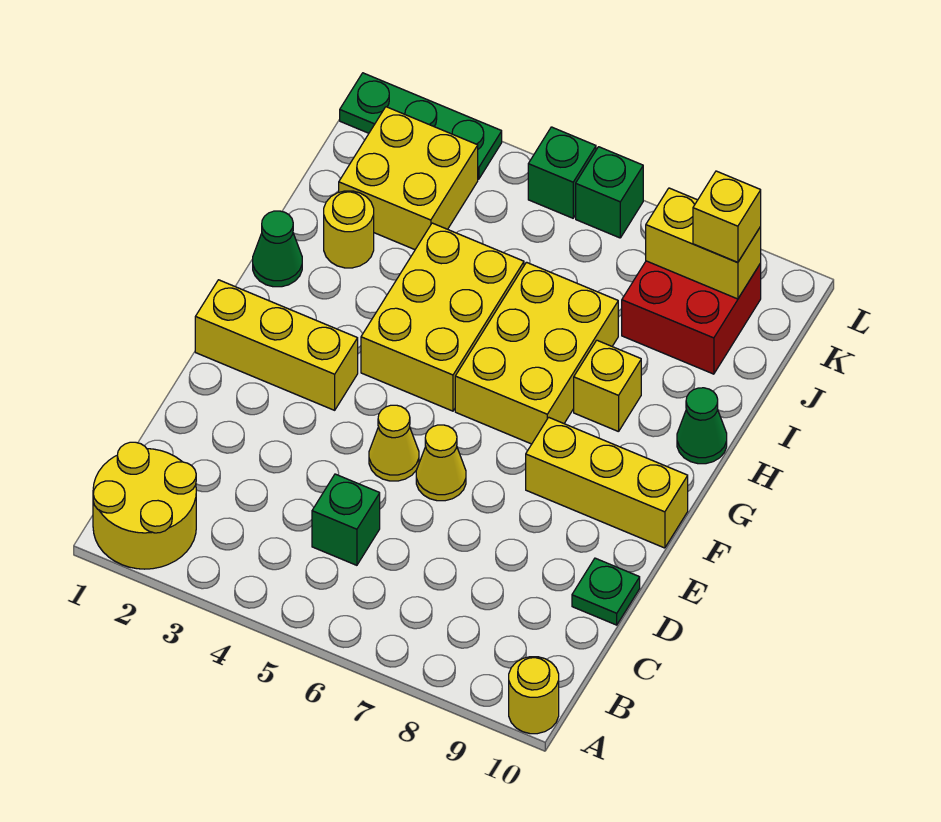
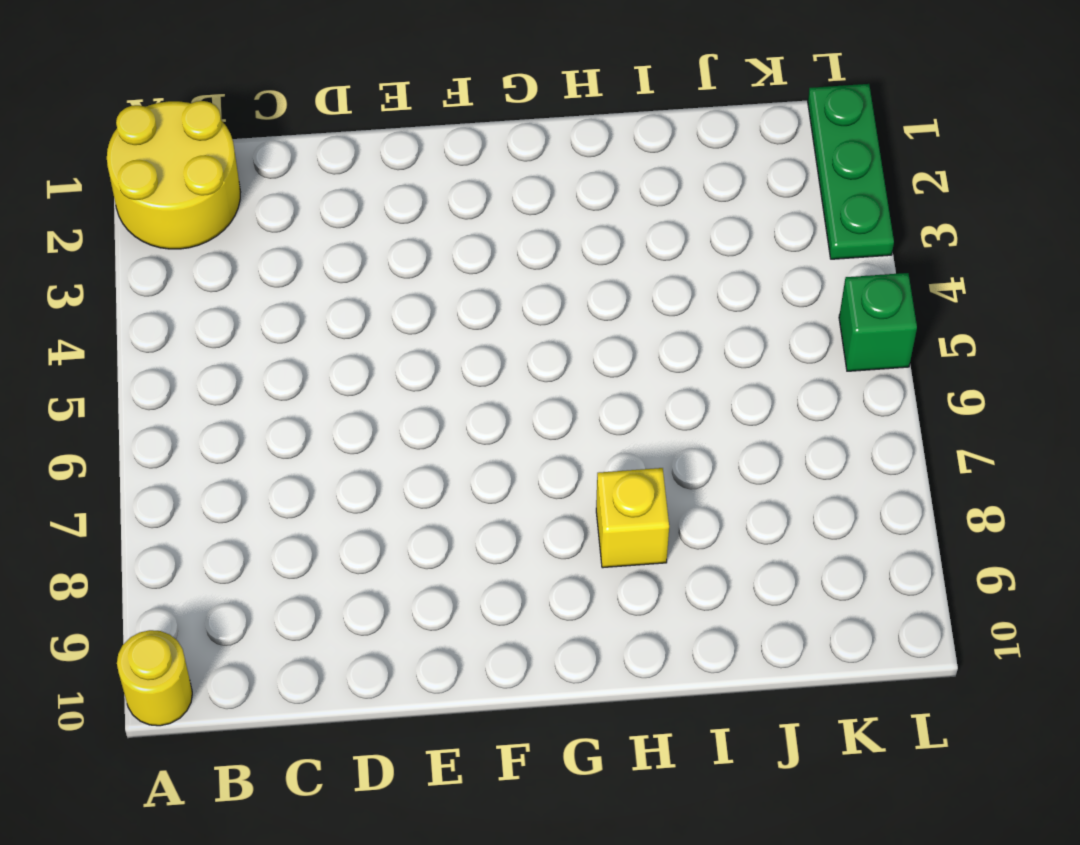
none -> green brick C5 level 1
none -> green plate D10 level 1
none -> yellow cone E5 level 1

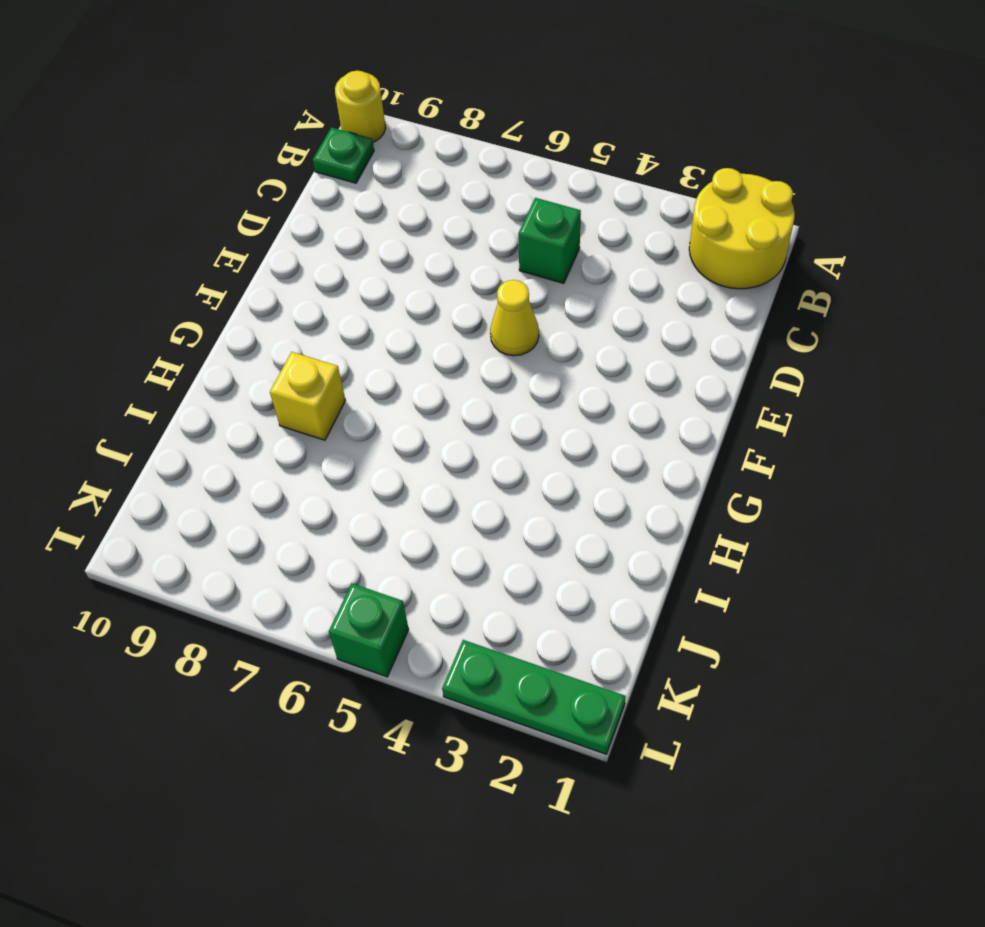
green plate B10 level 1 -> green plate D10 level 1
none -> yellow cone E6 level 1
none -> yellow brick F1:F3 level 1
none -> yellow brick F8:F10 level 1

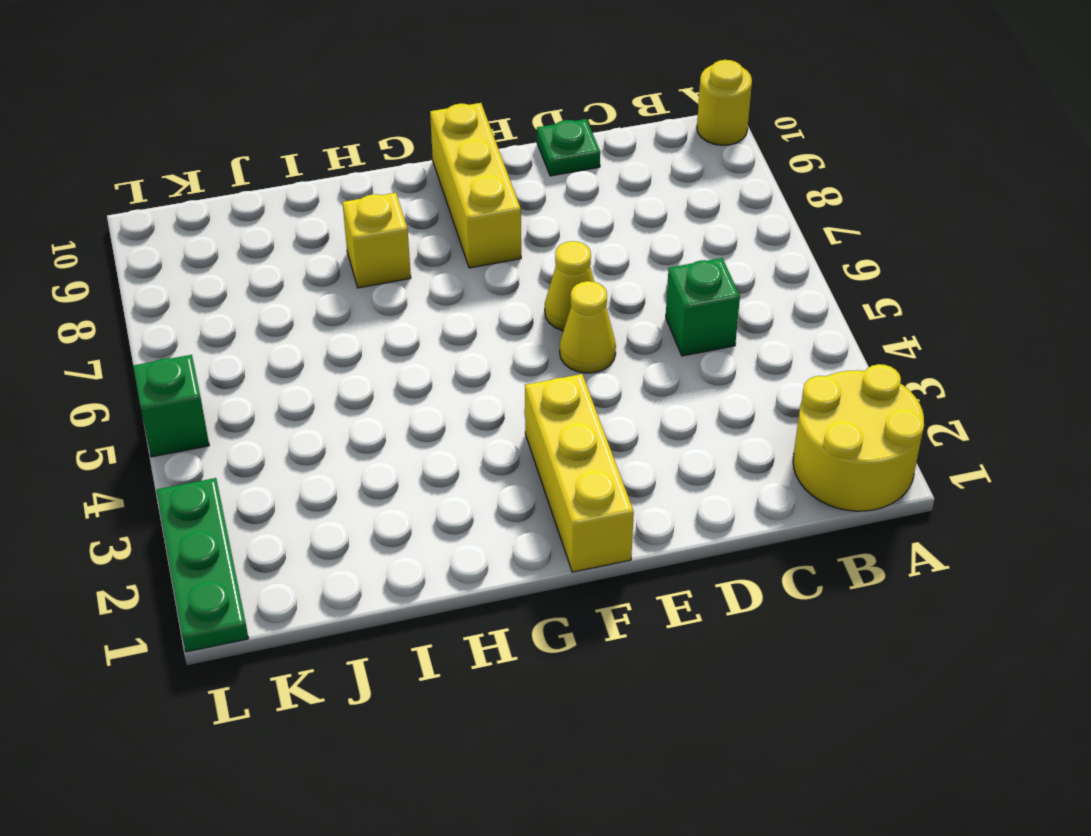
none -> yellow brick G4:I5 level 1
none -> yellow brick G6:I7 level 1
none -> green cone H1 level 1

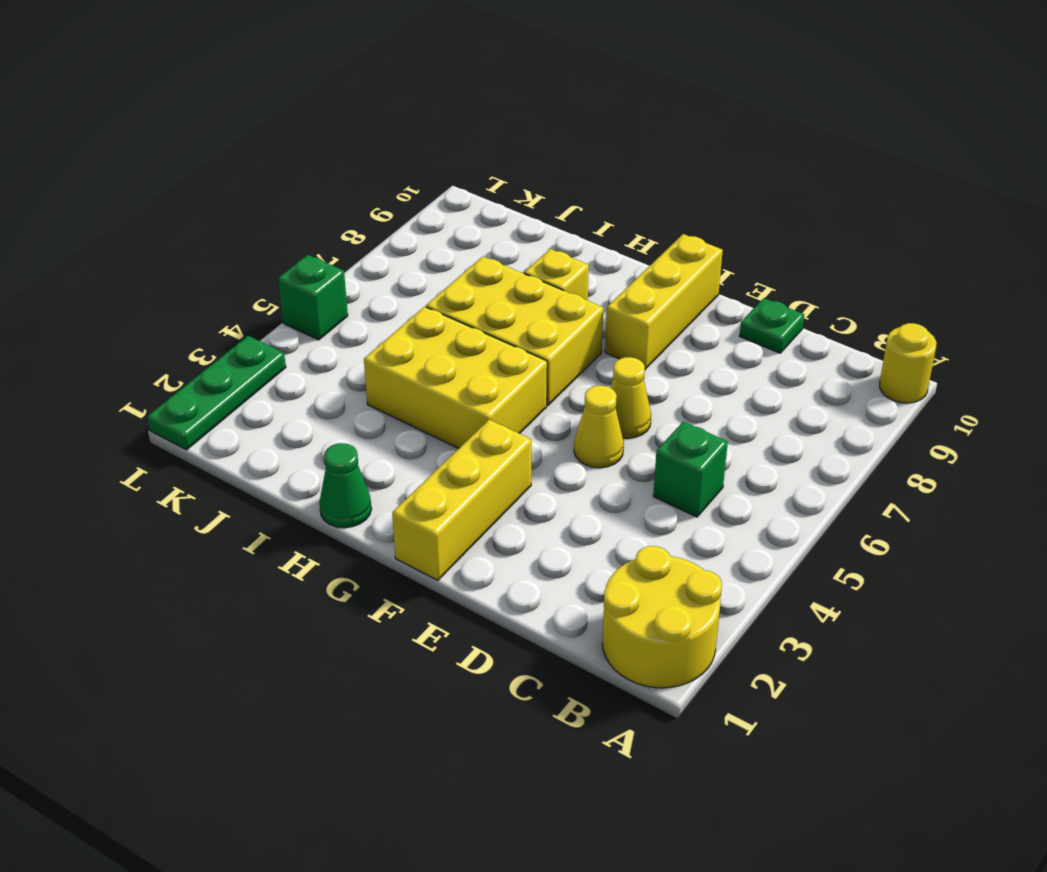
none -> green cone H10 level 1
none -> yellow round brick I2 level 1
none -> yellow brick J2:K3 level 1

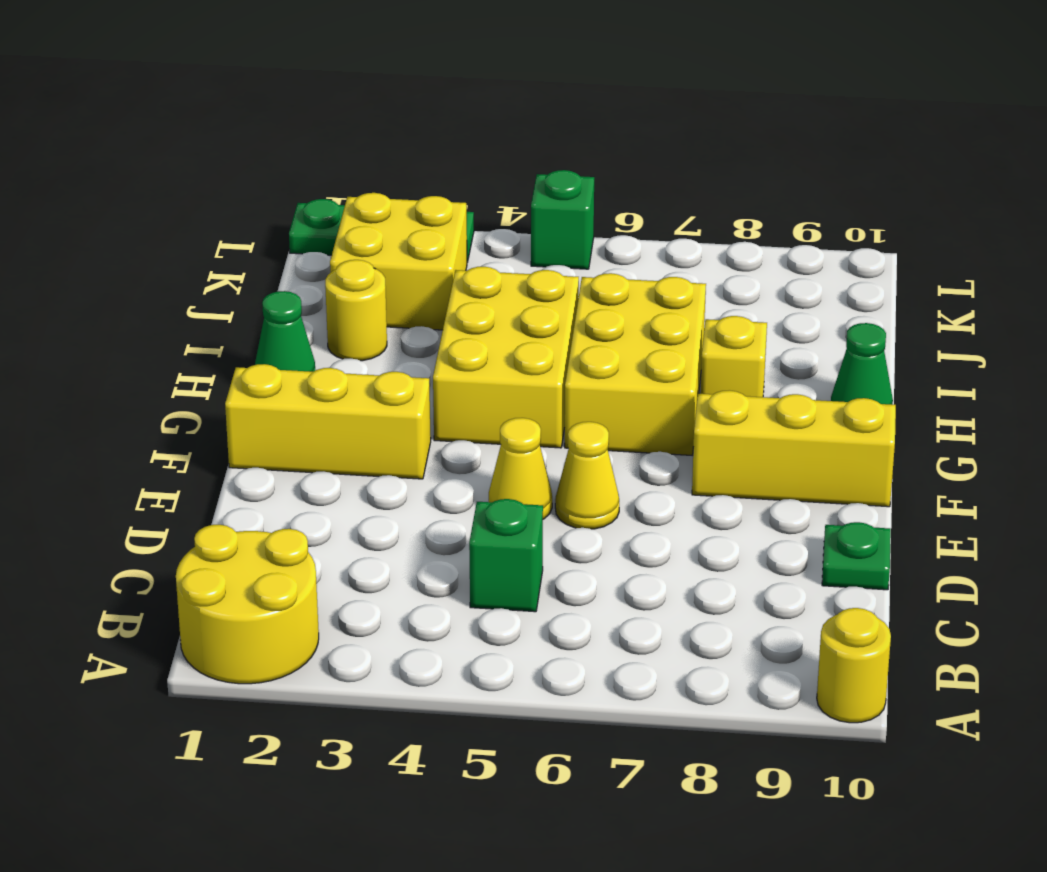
none -> red brick J8:K9 level 1
none -> green brick L6 level 1
none -> yellow brick K8:K9 level 2

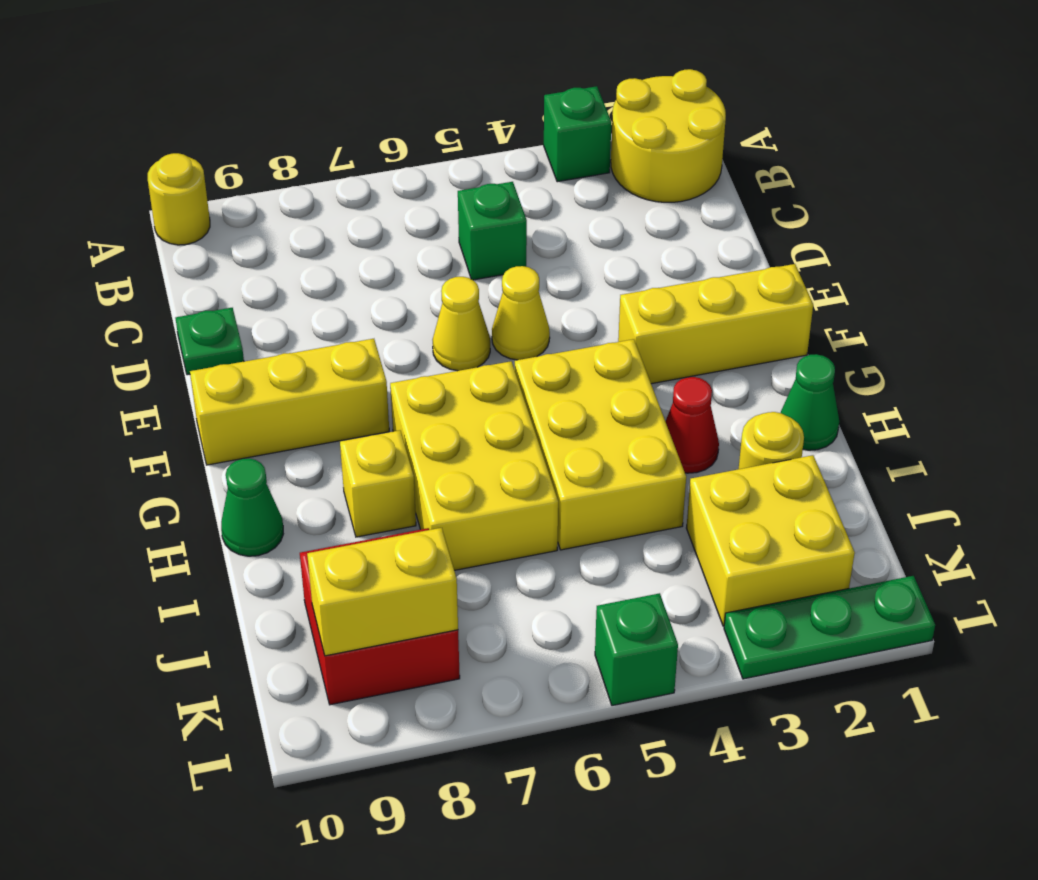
green brick A3 level 1 -> green brick L6 level 1
red cone H3 level 1 -> none
none -> yellow brick K9 level 3

